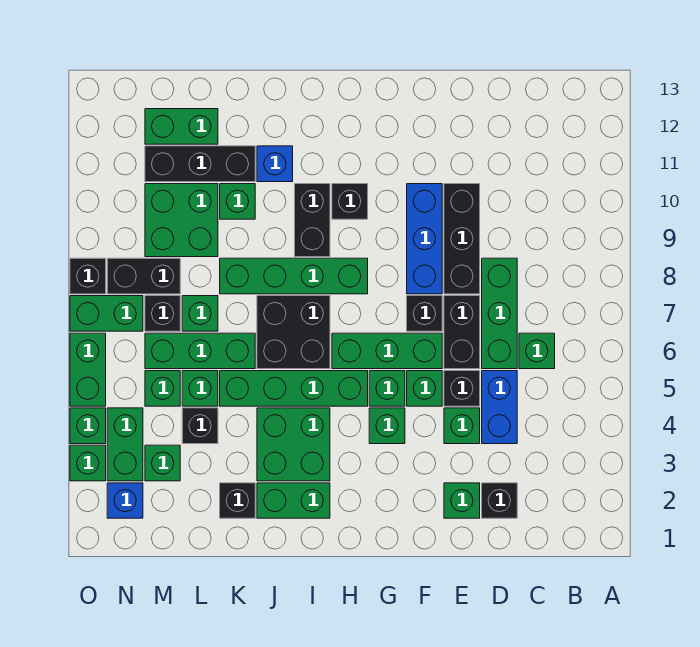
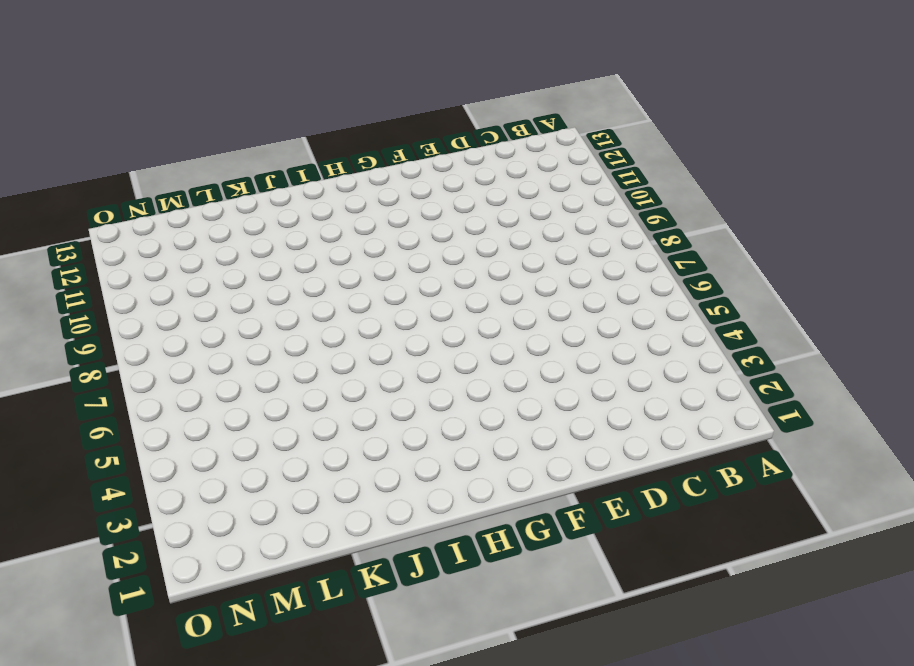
none -> green brick C6 level 1
none -> black brick D2 level 1
none -> blue brick D4:D5 level 1
none -> green brick D6:D8 level 1

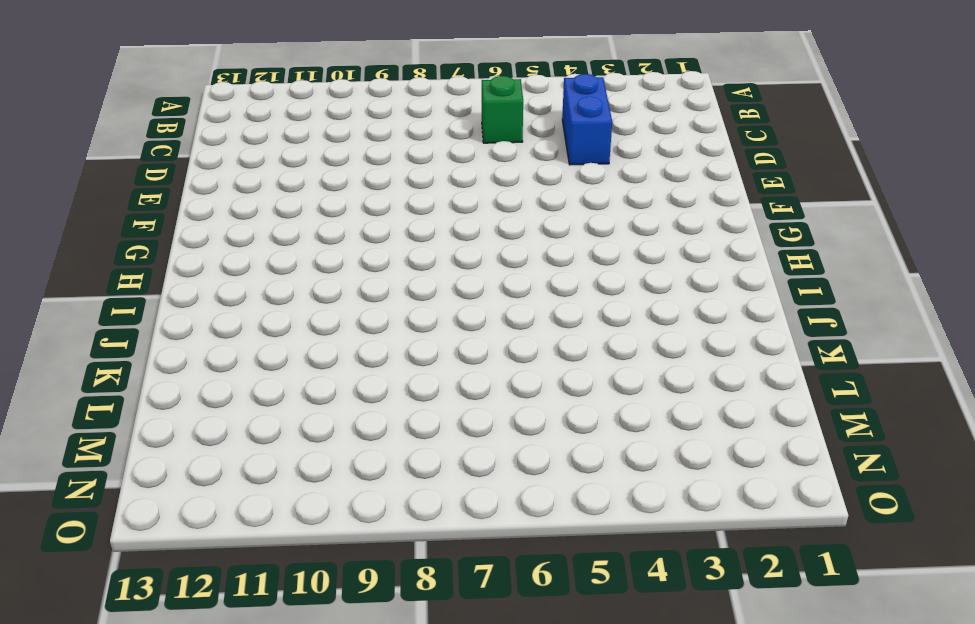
blue brick C4:D4 level 1 -> blue brick D4:D5 level 1
none -> black brick D2 level 1
none -> green brick D6:D8 level 1
none -> green brick E2 level 1
none -> green brick E4 level 1

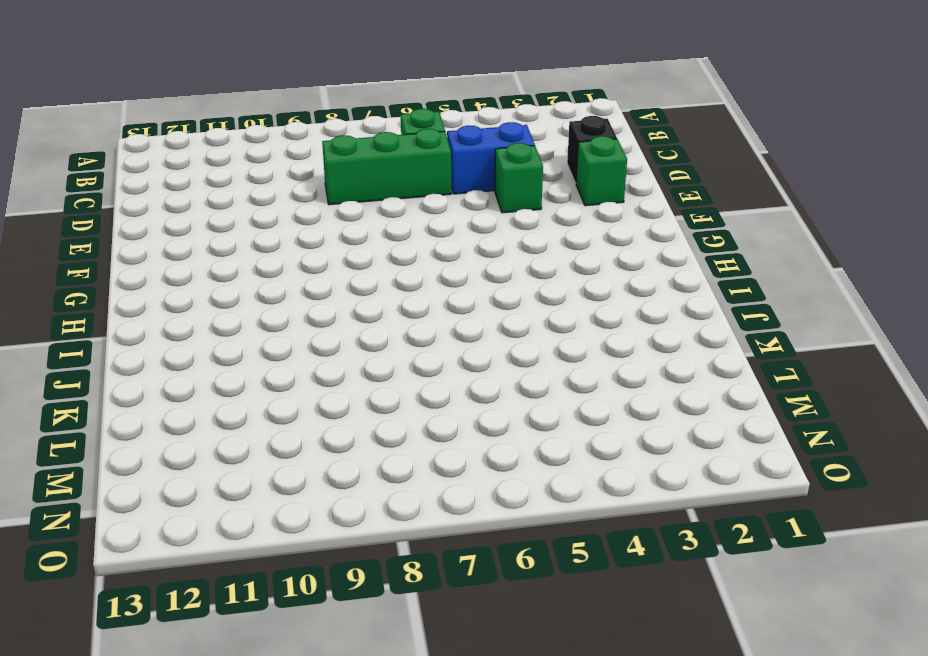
none -> black brick E5 level 1
none -> black brick E6:E7 level 1
none -> black brick E8:E10 level 1
none -> green brick F5 level 1

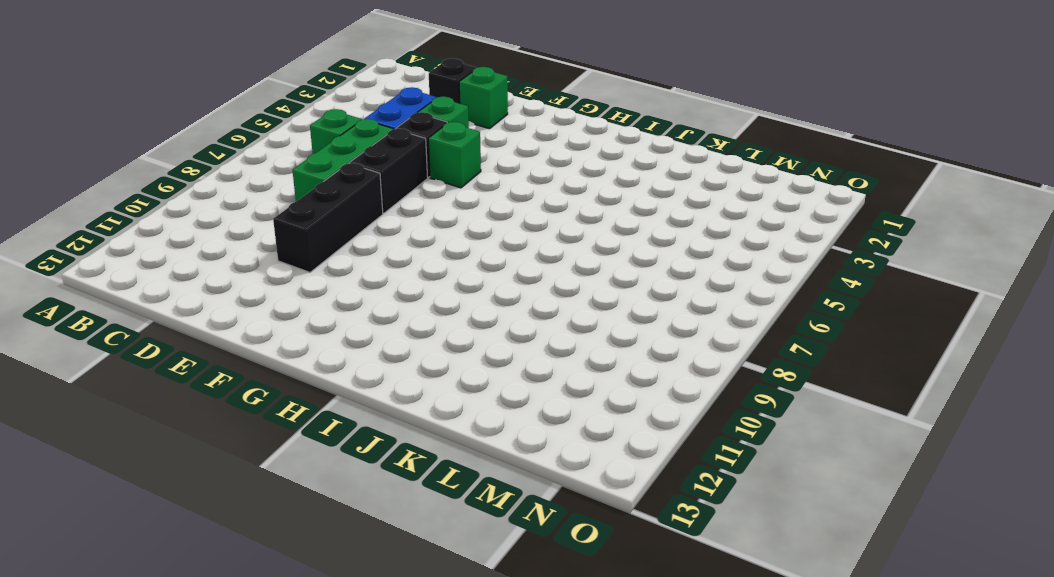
none -> green brick F6:H6 level 1
none -> black brick F7 level 1
none -> blue brick F8:F10 level 1
none -> green brick G4 level 1

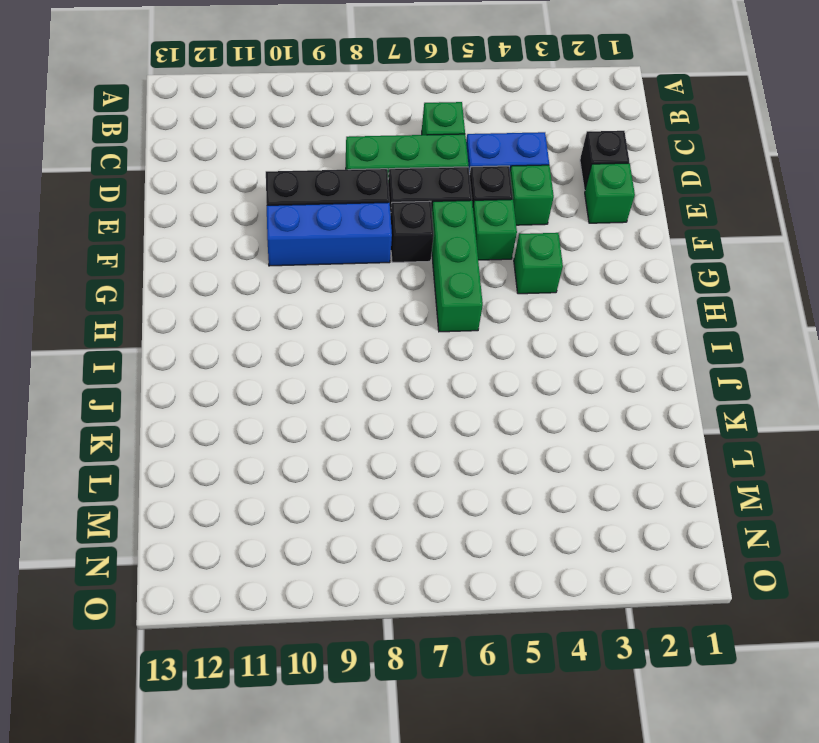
none -> green brick G5 level 1
none -> green brick H5:K5 level 1
none -> green brick H8:K8 level 1
none -> black brick H10 level 1

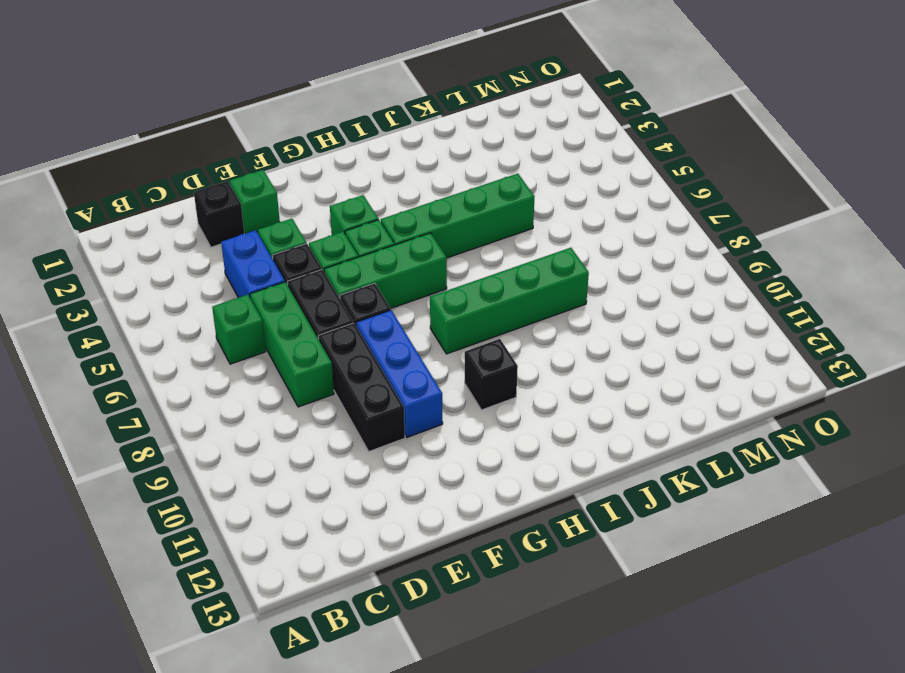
none -> green brick I2:J2 level 1
none -> green brick I3:J4 level 1
none -> black brick I6:J7 level 1
none -> black brick I9:I10 level 1

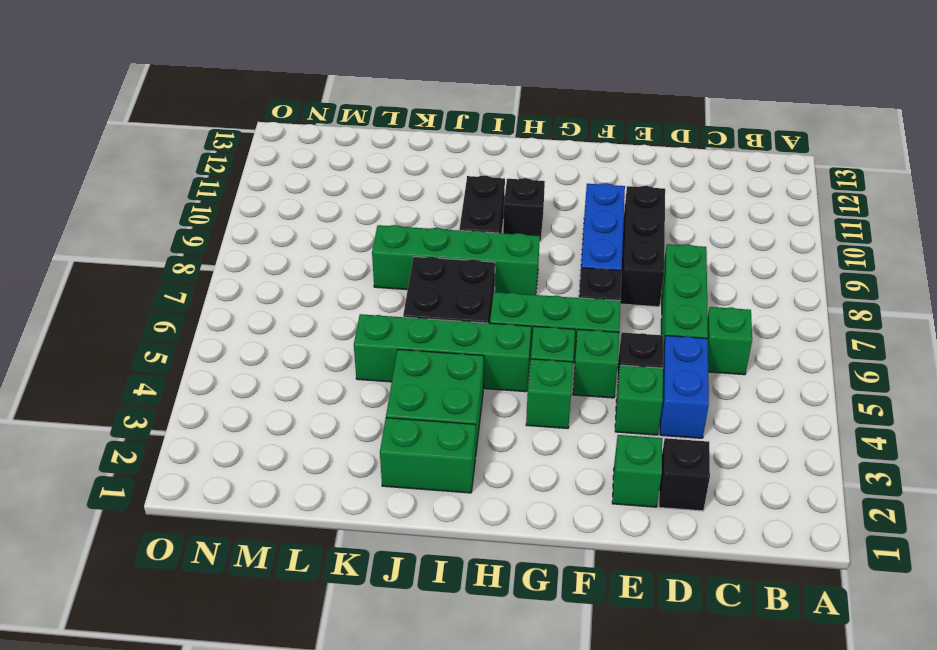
none -> black brick E6:E7 level 1
none -> blue brick J11 level 1
none -> black brick K2 level 1
none -> green brick K6:M6 level 1

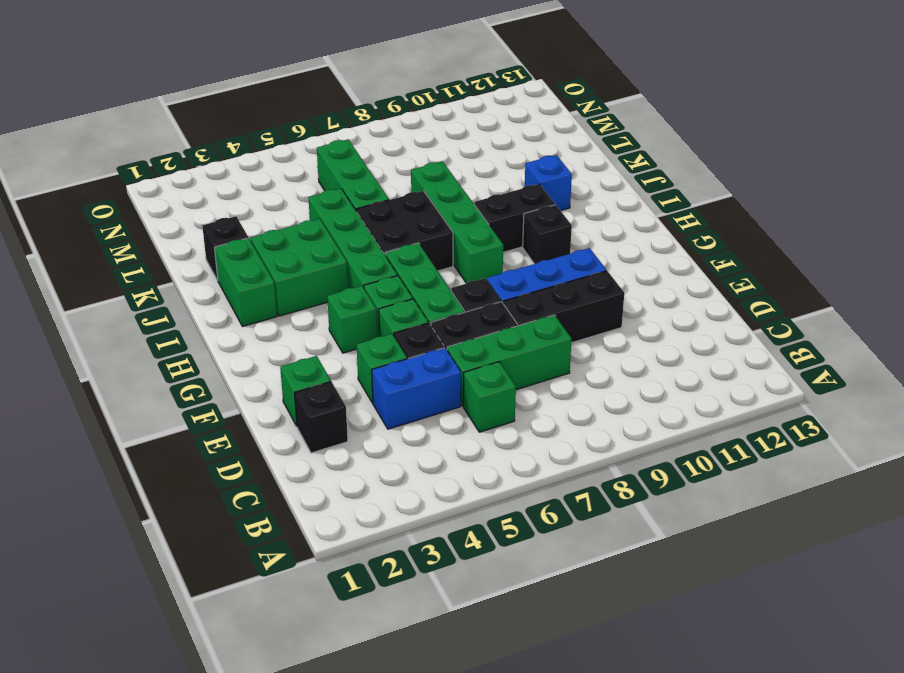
none -> green brick K10 level 1
none -> black brick K11:M11 level 1
none -> black brick L4 level 1
none -> green brick L5 level 1

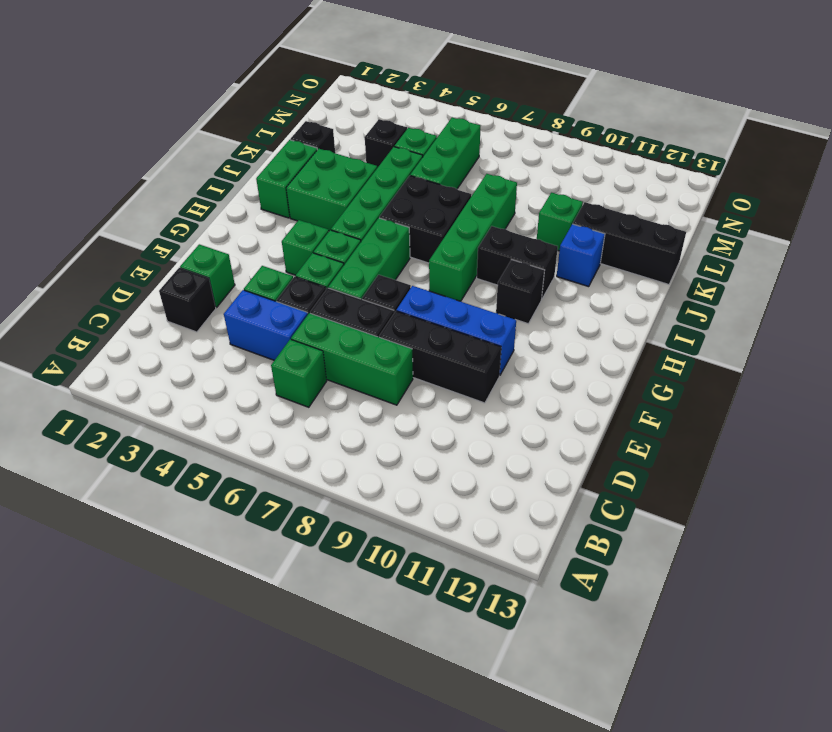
black brick K11:K13 level 1 -> black brick K11:M11 level 1
none -> green brick L7 level 1
none -> green brick L9:M10 level 1
none -> green brick L12:M12 level 1
none -> green brick M3 level 1

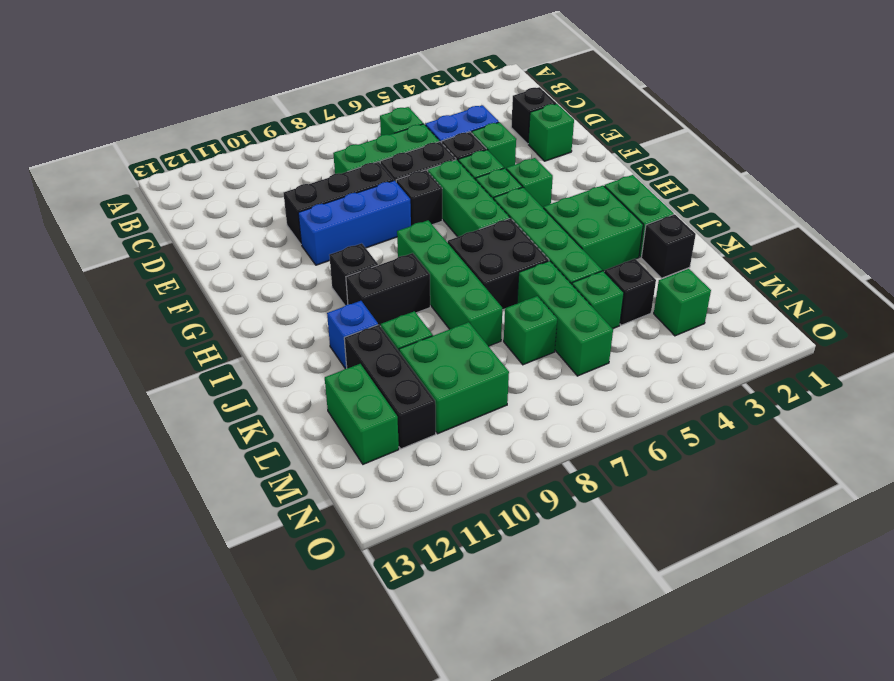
none -> green brick M5 level 1
none -> black brick M7 level 1
none -> black brick M8:N8 level 1
none -> blue brick N2 level 1

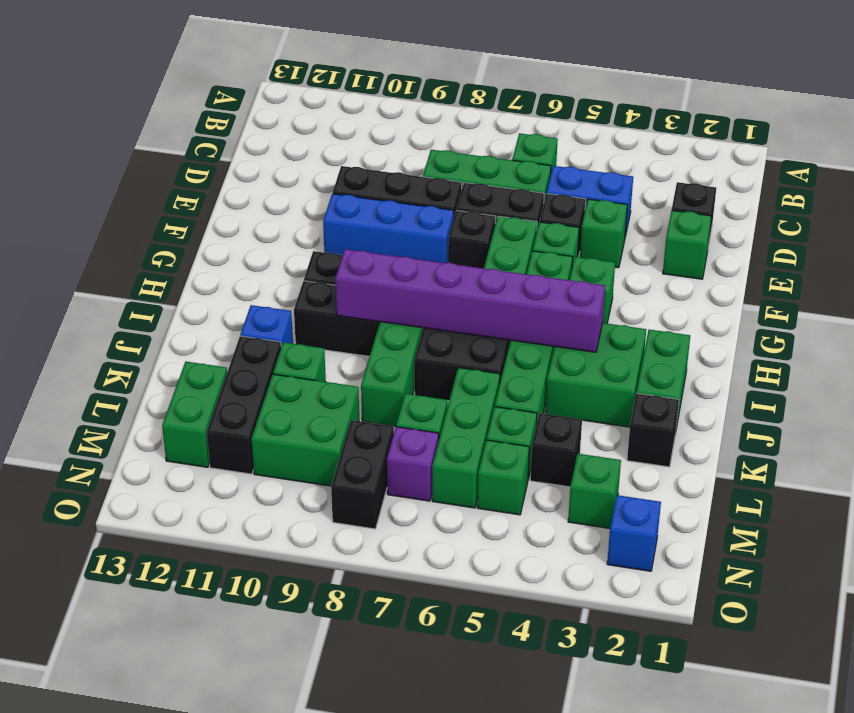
purple brick I4:I9 level 2 -> none
purple brick M7 level 1 -> black brick M7 level 1
none -> green brick N3:N4 level 1
none -> green brick N7:O7 level 1
none -> green brick O3 level 1
none -> green brick O4 level 1

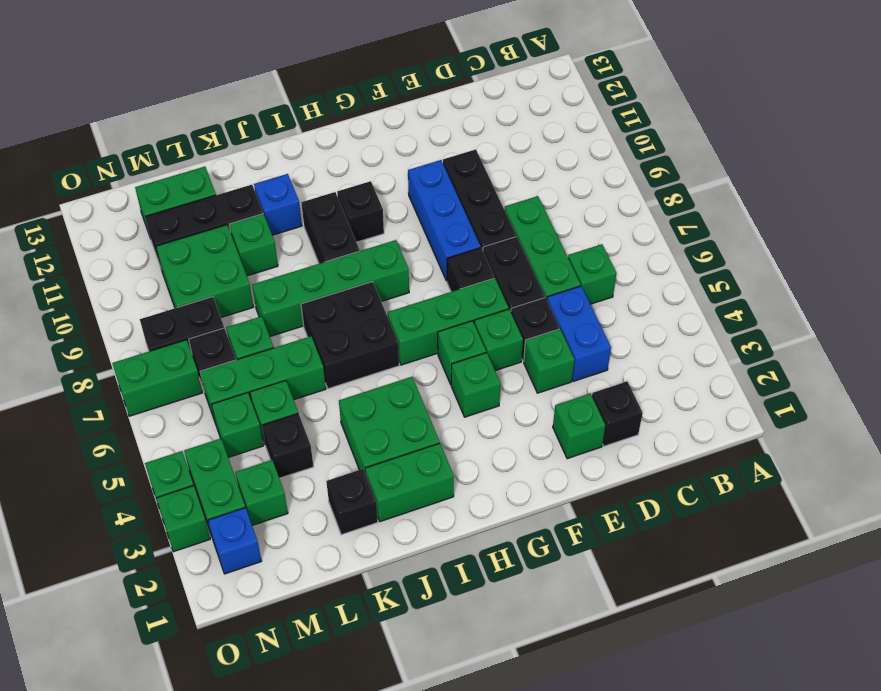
none -> green brick H5:K5 level 1
none -> green brick O5:O6 level 1
none -> black brick O8 level 1

